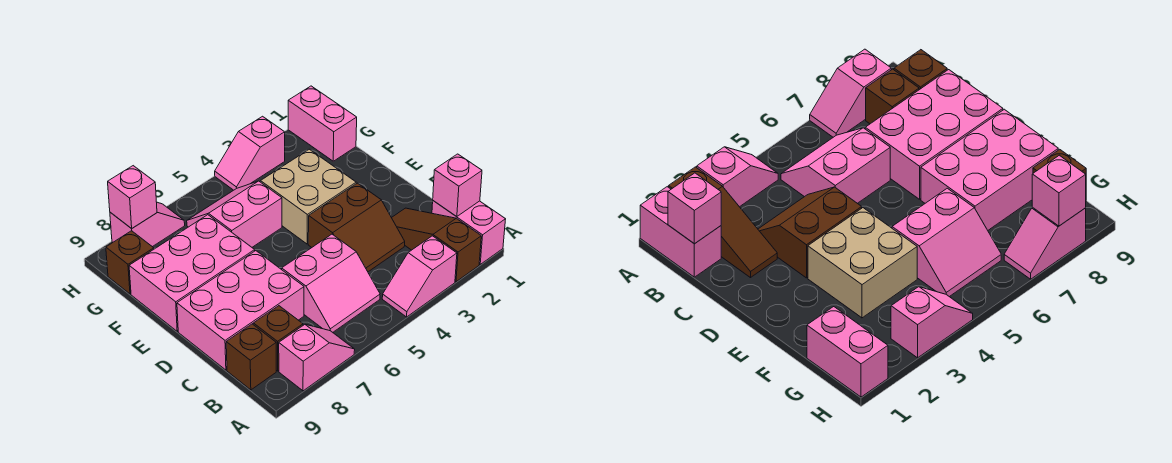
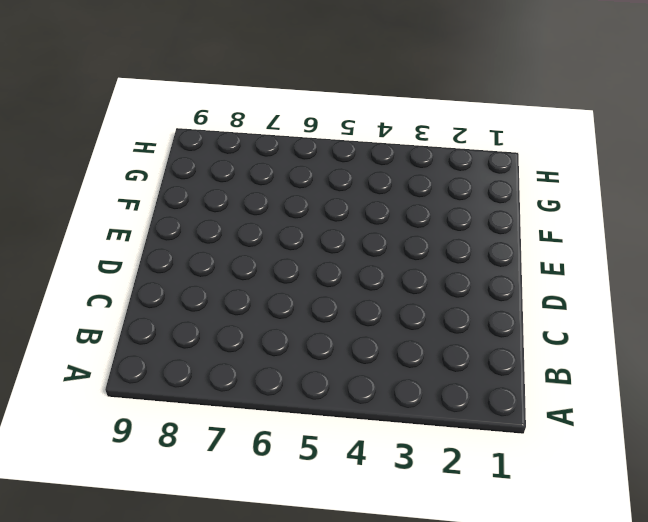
none -> pink brick A1:B1 level 1
none -> brown slope A2:C2 level 1 top A
none -> pink slope A3:A4 level 1 top 3

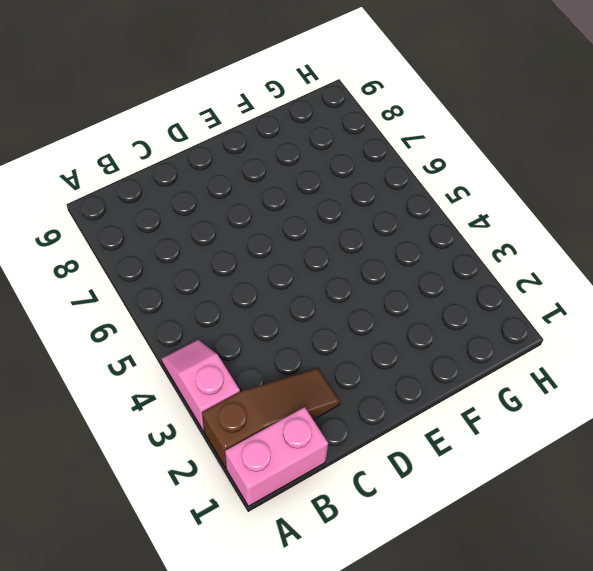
none -> pink slope A7:A8 level 1 top 8
none -> pink slope B5:C6 level 1 top C
none -> brown brick B8 level 1

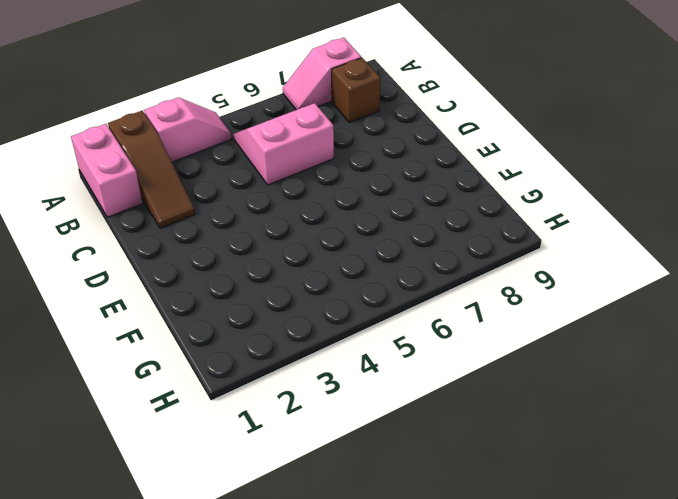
none -> brown brick B9 level 1
none -> brown slope C3:D4 level 1 top D
none -> pink brick C7:D9 level 1

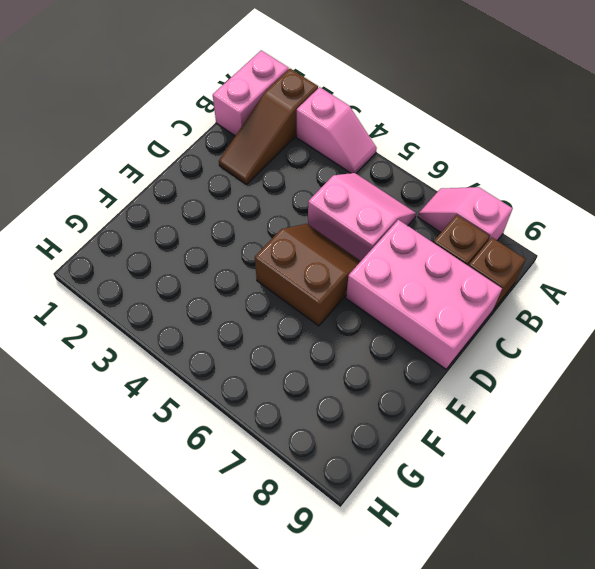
brown slope D5:E6 level 1 top E -> brown slope C3:D4 level 1 top D
none -> tan brick E3:F4 level 1
none -> pink brick E7:F9 level 1
none -> pink slope F5:G6 level 1 top F

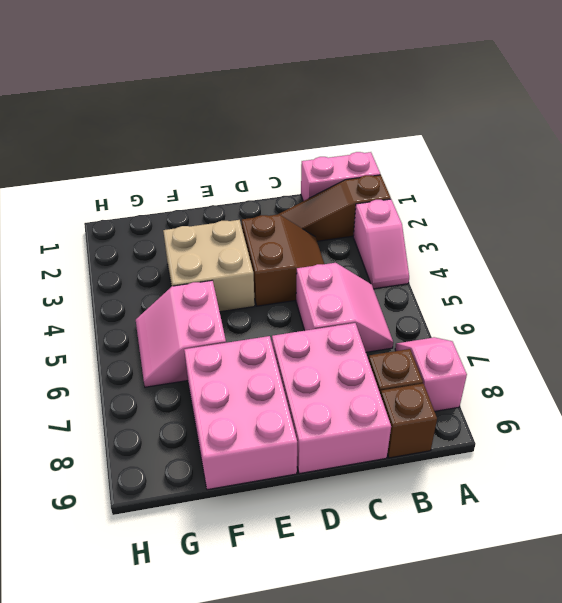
none -> pink brick G1:H1 level 1
none -> brown brick G9 level 1
none -> pink slope H3:H4 level 1 top 3

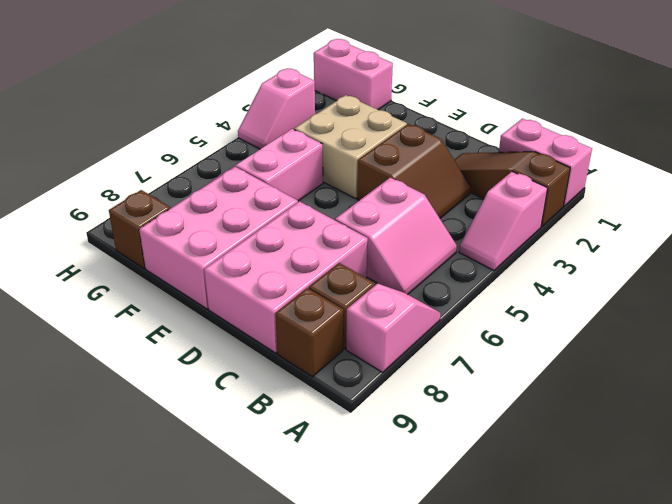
none -> pink slope H7:H8 level 1 top 8
none -> pink brick B1 level 2
none -> pink brick H8 level 2

